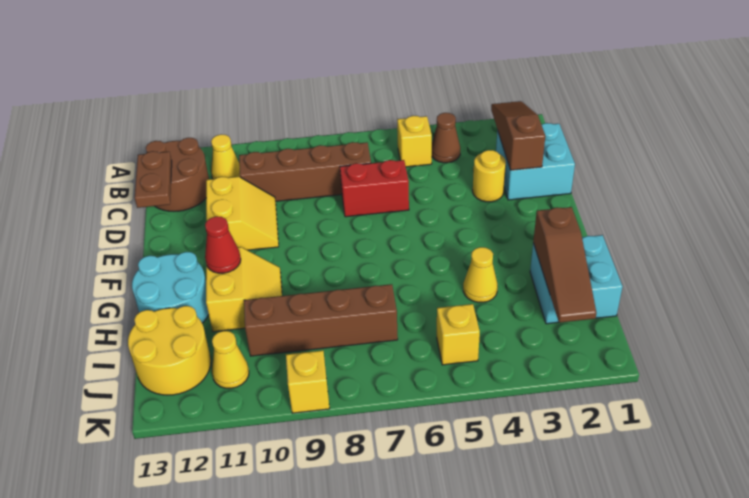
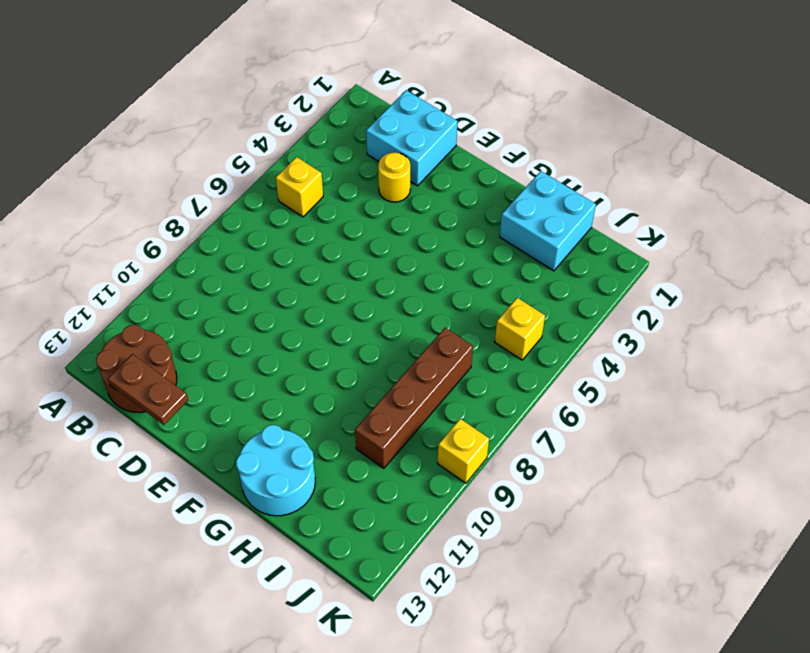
none -> brown cone B4 level 1
none -> yellow cone B11 level 1
none -> brown brick C7:C10 level 1

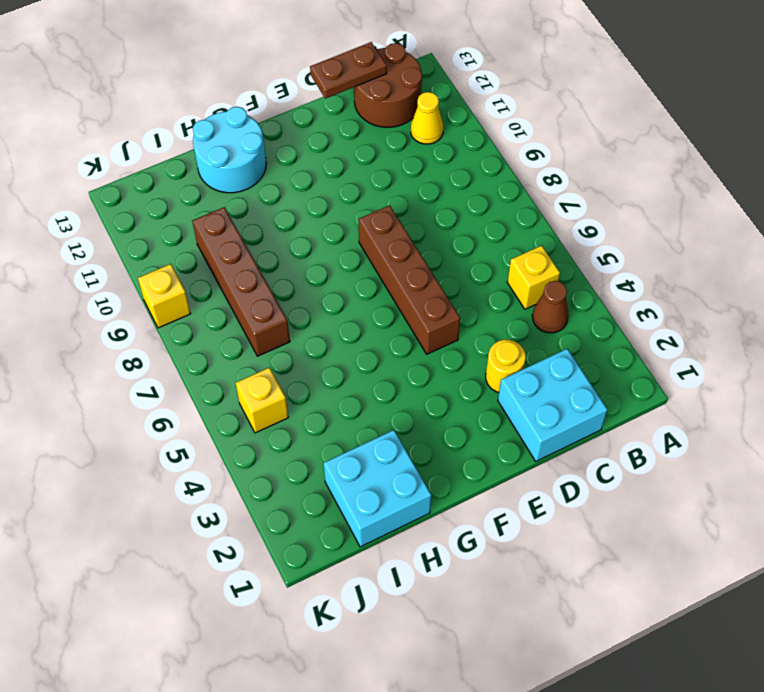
brown brick E5:E8 level 1 -> brown brick C7:C10 level 1
none -> red brick D6:D7 level 1
none -> yellow slope D10:E11 level 1 top 11
none -> yellow slope G10:H11 level 1 top 11

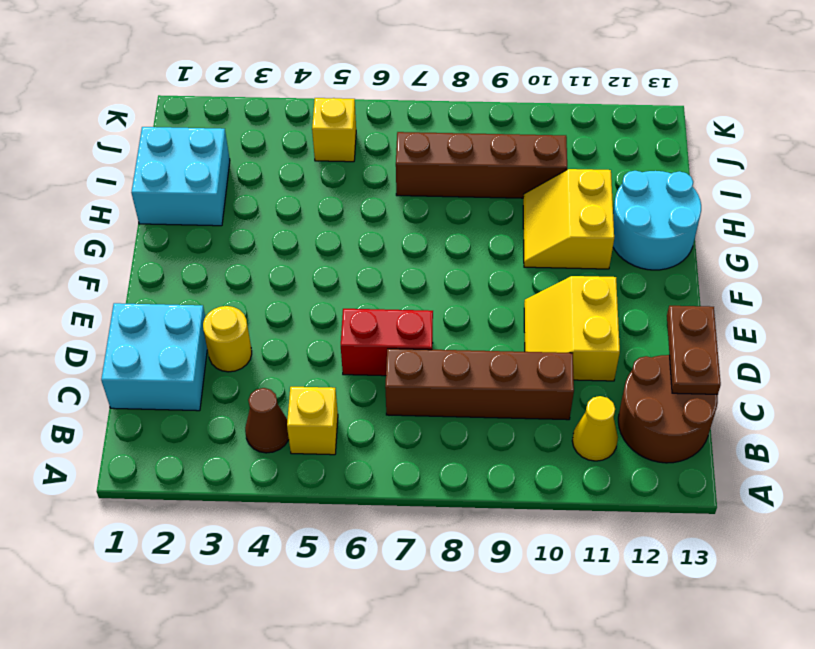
none -> yellow cone H4 level 1
none -> yellow round brick I12:J13 level 1
none -> yellow cone J11 level 1

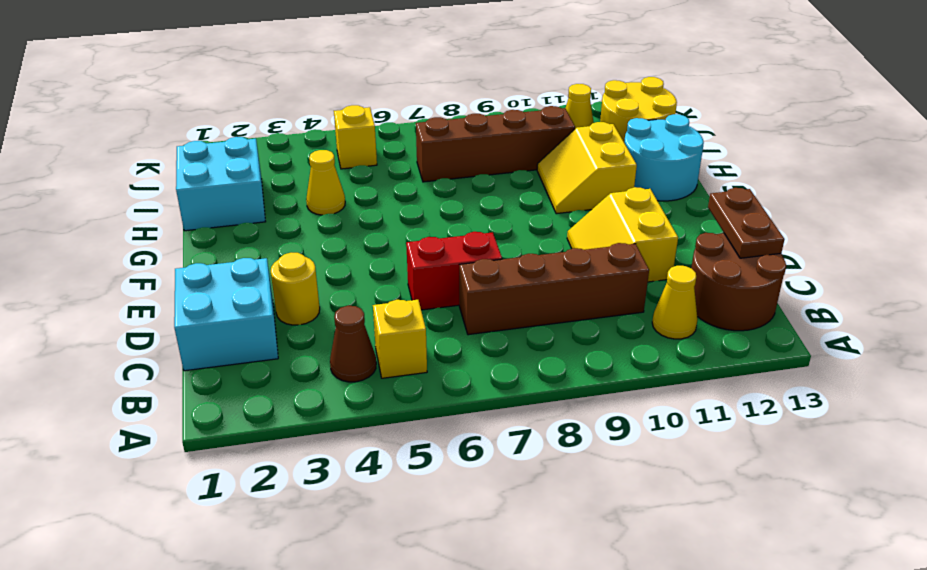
none -> yellow brick K9 level 1
none -> brown slope B2:D2 level 2 top D
none -> red cone G11 level 2

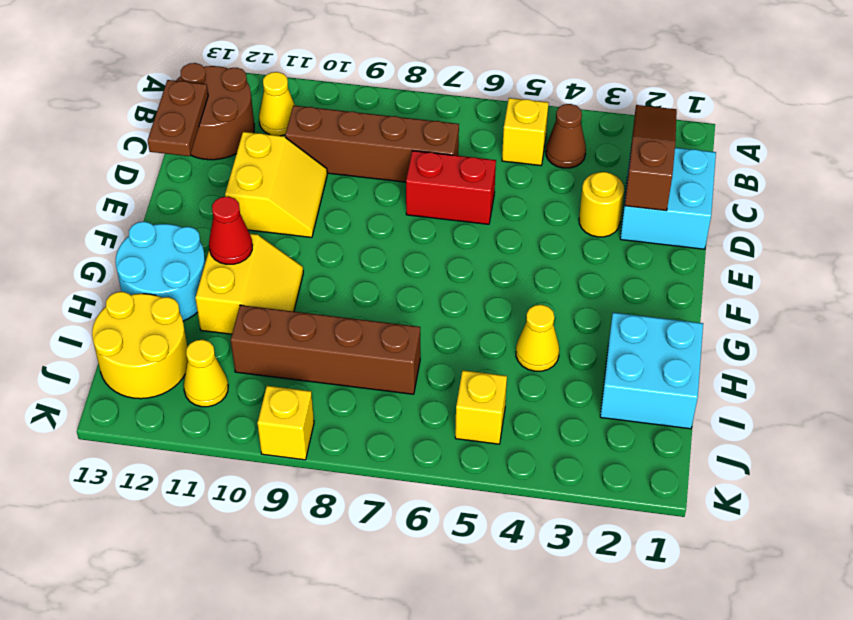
none -> brown slope H2:J2 level 2 top H

